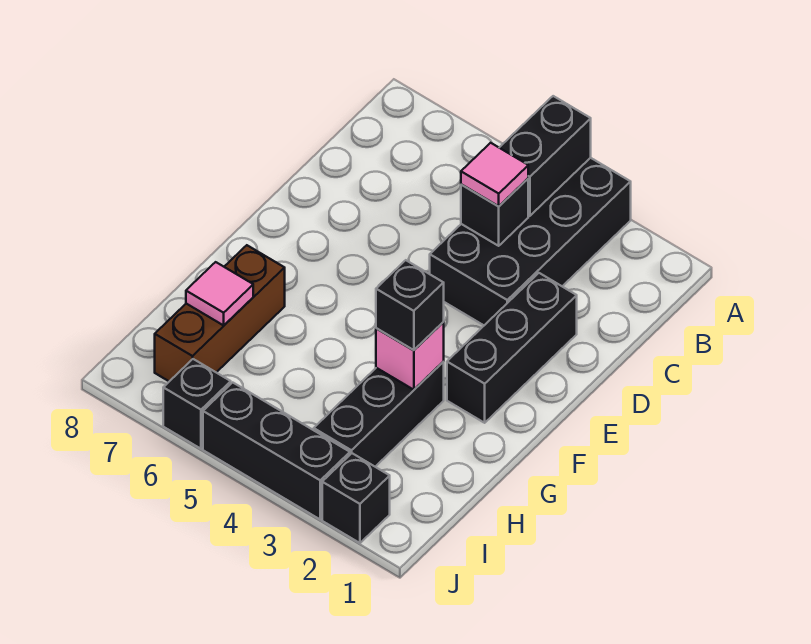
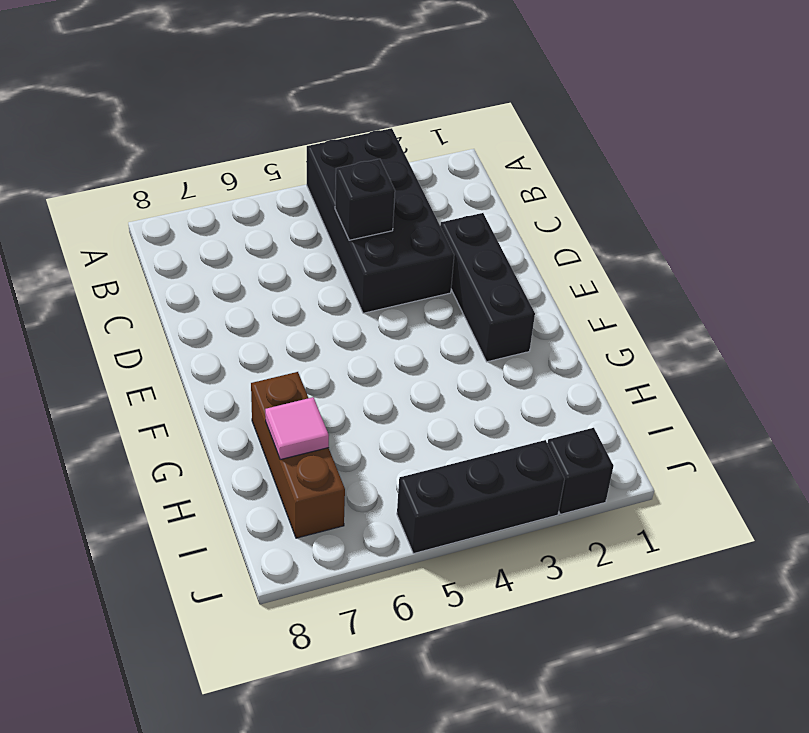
none -> black brick G3:I3 level 1
none -> black brick J6 level 1
none -> black brick A4:B4 level 2

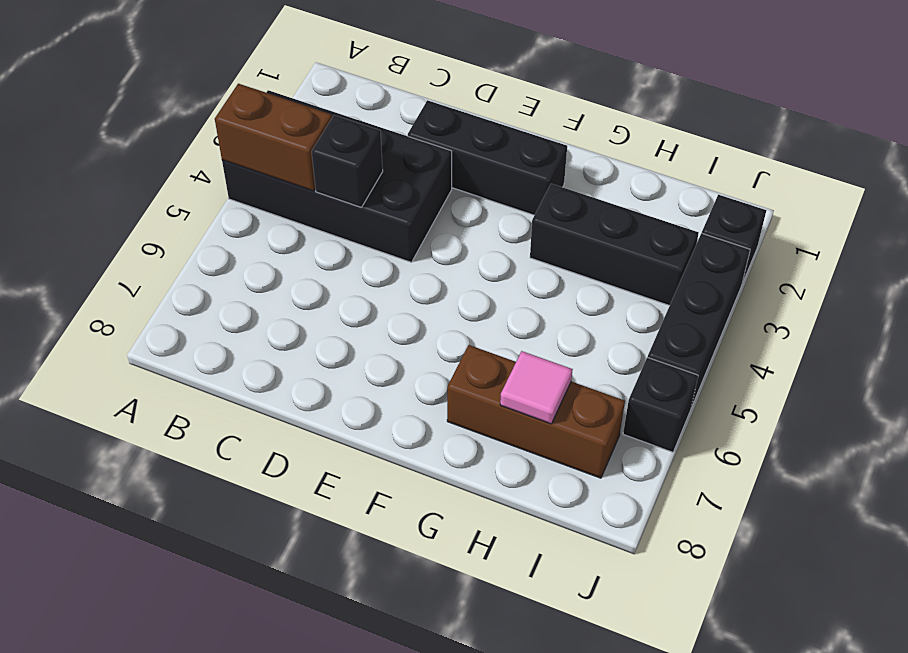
brown brick A4:B4 level 2 -> black brick A4:B4 level 2
none -> pink brick G3 level 2
none -> pink tile C4 level 3
none -> black brick G3 level 3

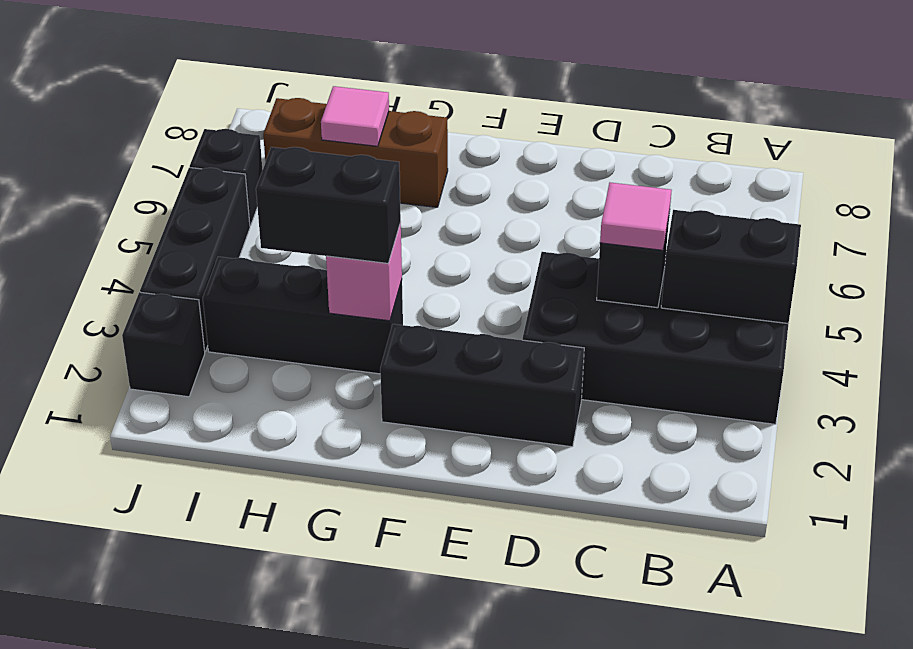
black brick G3:H3 level 3 -> black brick G3 level 3

